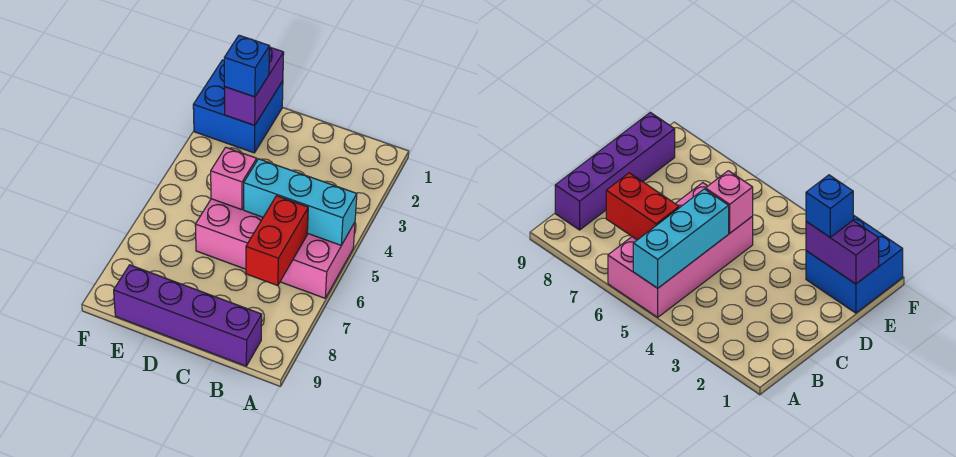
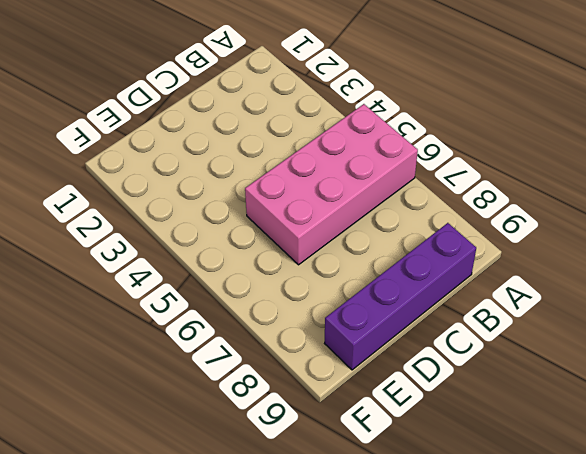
none -> blue brick E1:F2 level 1
none -> cyan brick A5:C5 level 2

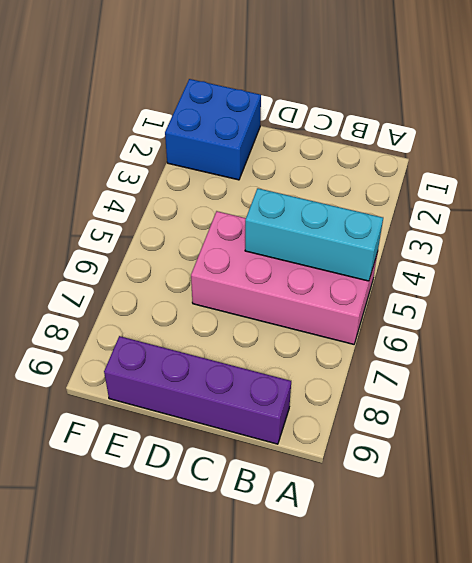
none -> red brick B6:B7 level 2
none -> pink brick D5 level 2

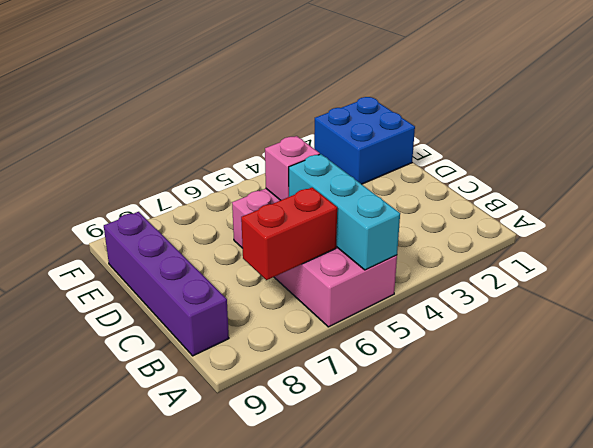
none -> purple brick E1:E2 level 2
none -> blue brick E2 level 3

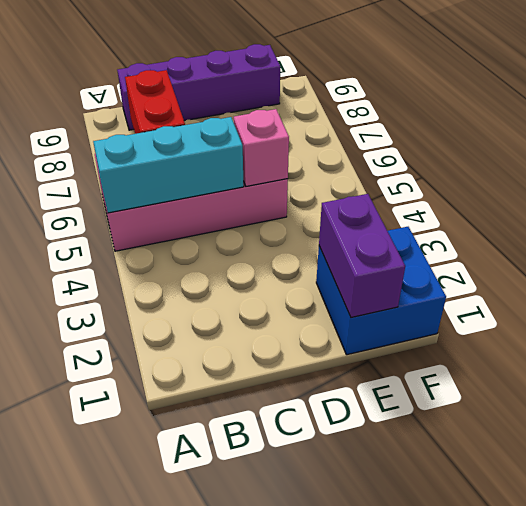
none -> blue brick E2 level 3

